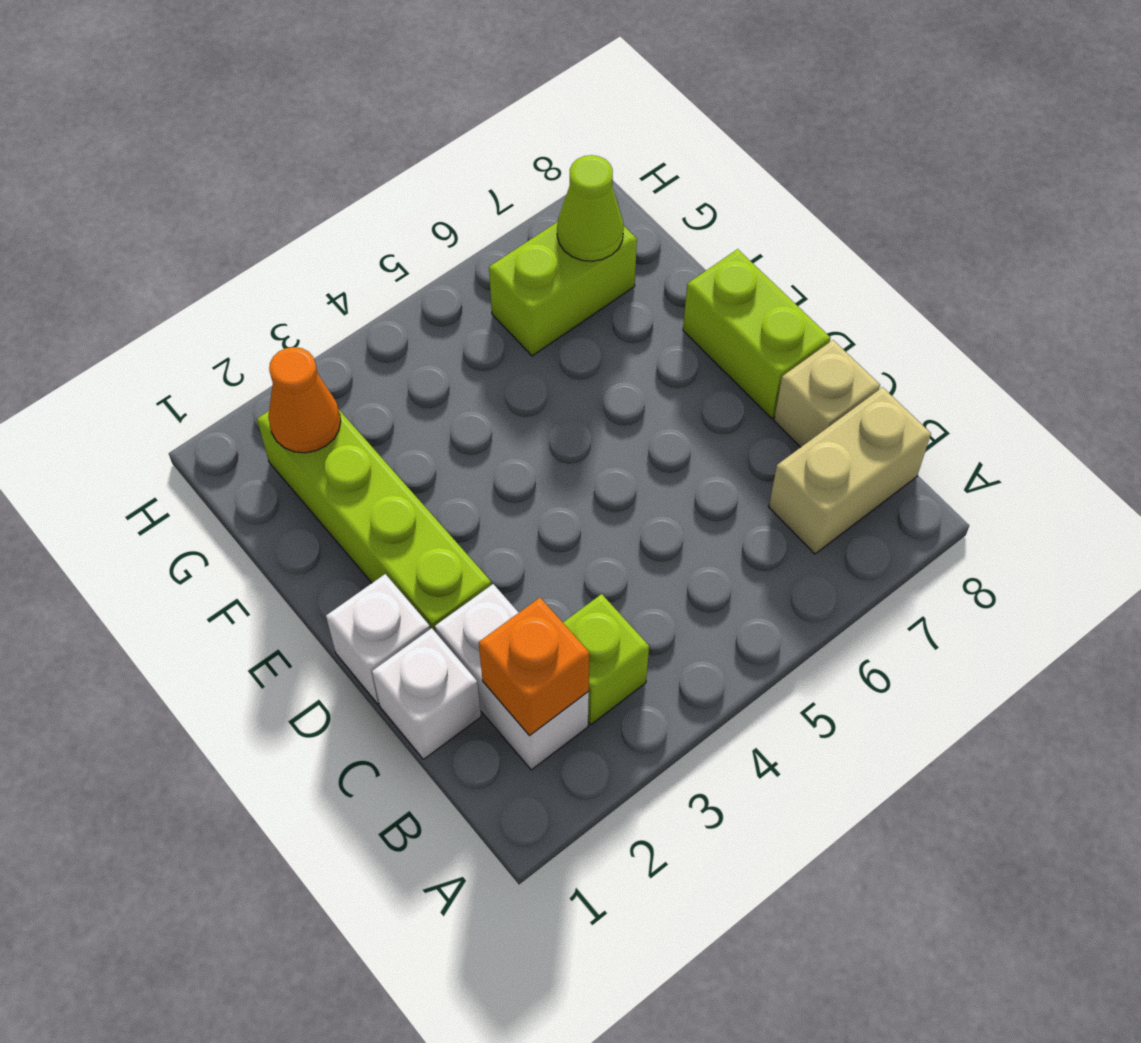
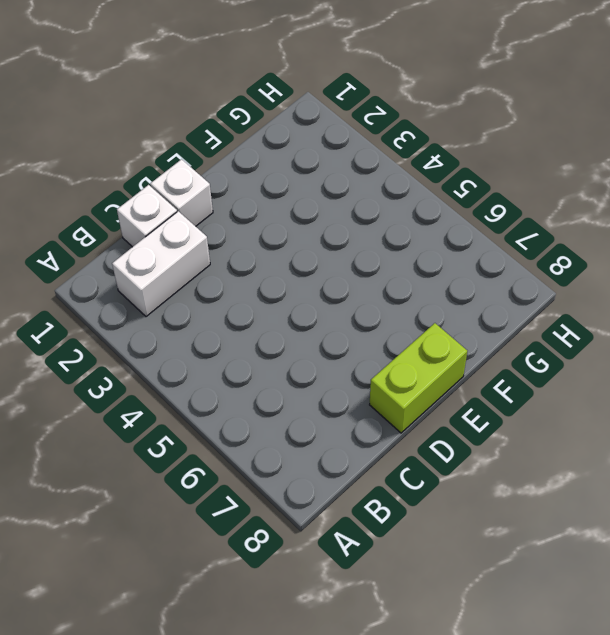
none -> lime brick B3 level 1
none -> tan brick B7:B8 level 1
none -> tan brick C8 level 1

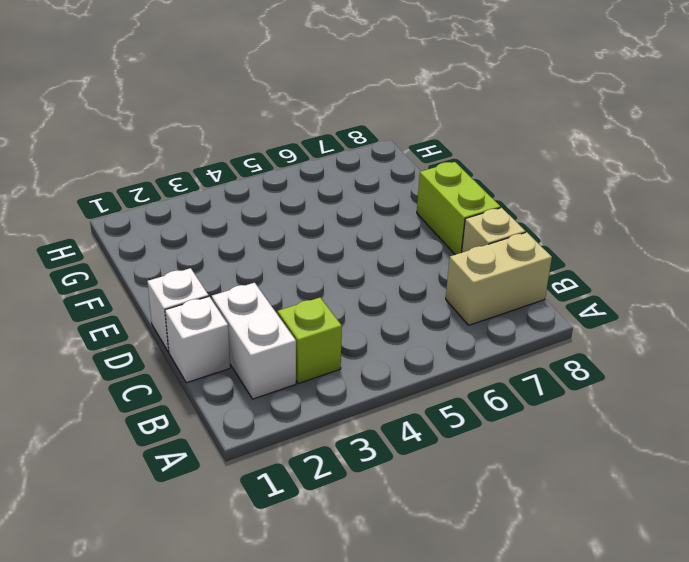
none -> lime brick D2:G2 level 1
none -> lime brick G6:G7 level 1
none -> orange brick B2 level 2

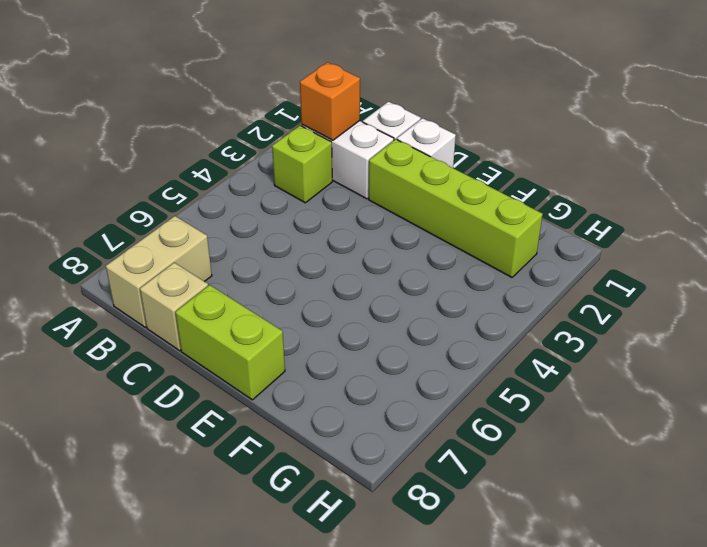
none -> lime brick G6:G7 level 1
none -> orange cone G2 level 2
none -> lime cone G7 level 2

